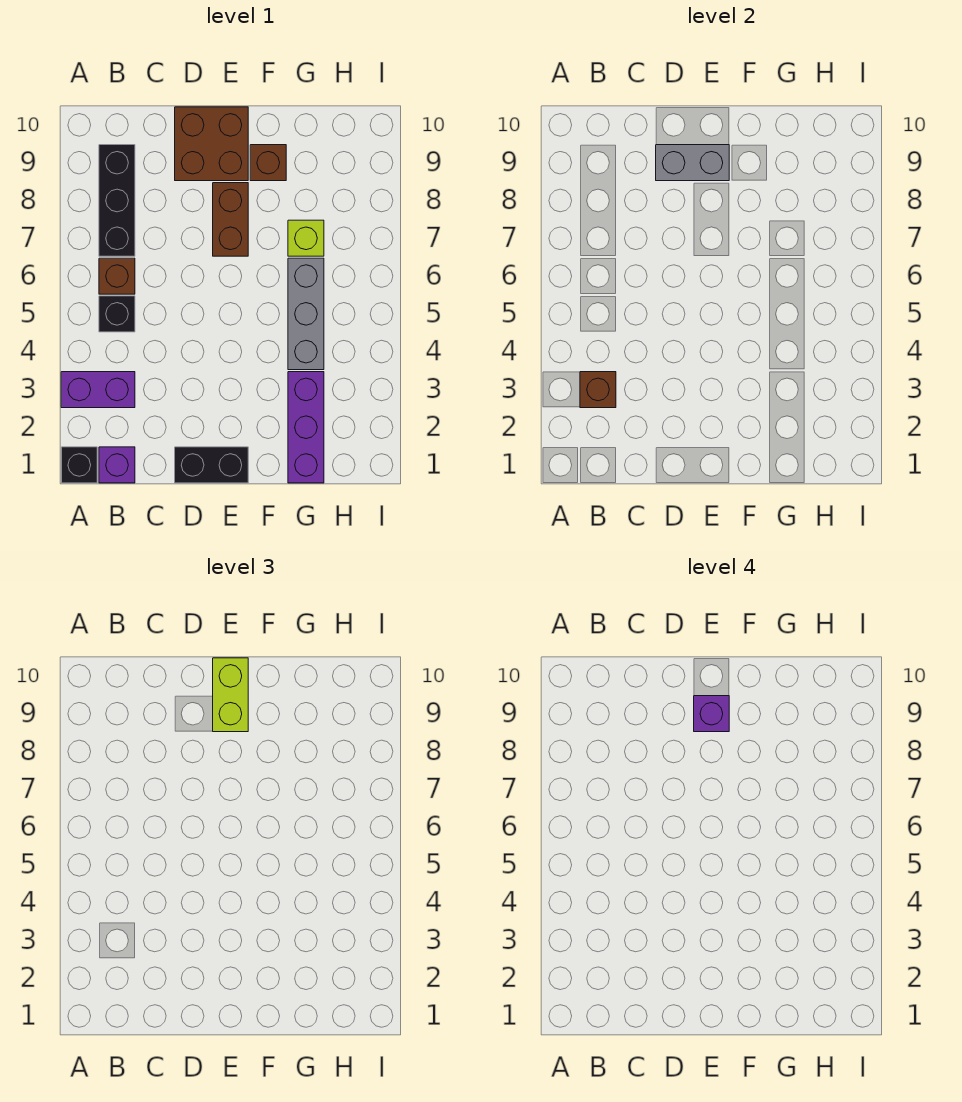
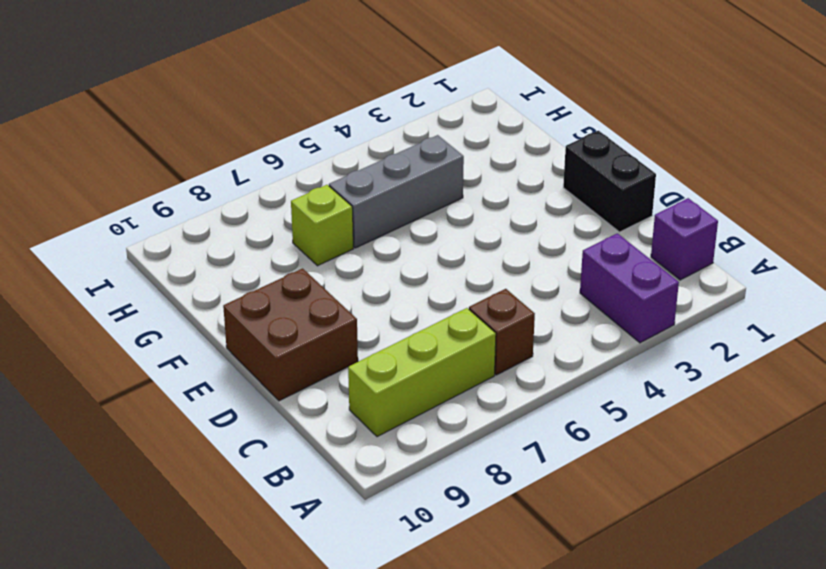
lime brick B7:B9 level 1 -> black brick B7:B9 level 1
none -> black brick A1 level 1
none -> black brick B5 level 1
none -> brown brick E7:E8 level 1

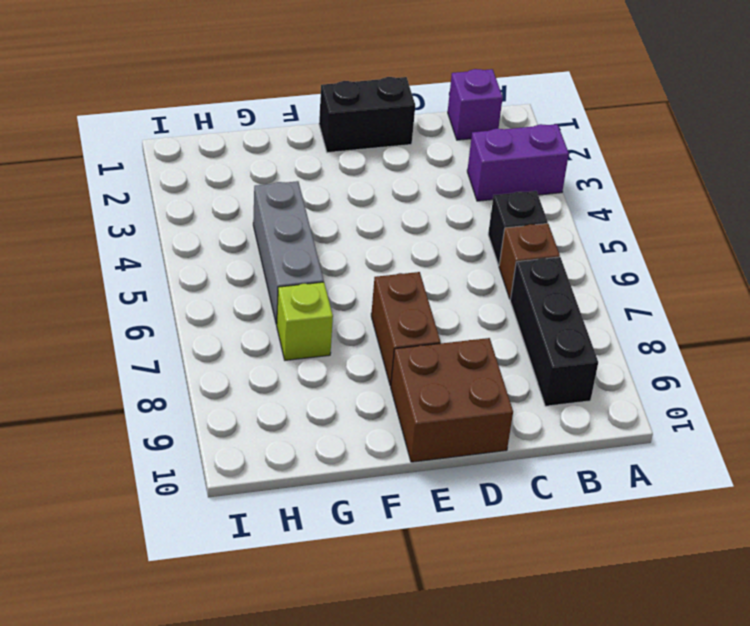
none -> black brick A1 level 1
none -> brown brick F9 level 1
none -> purple brick G1:G3 level 1

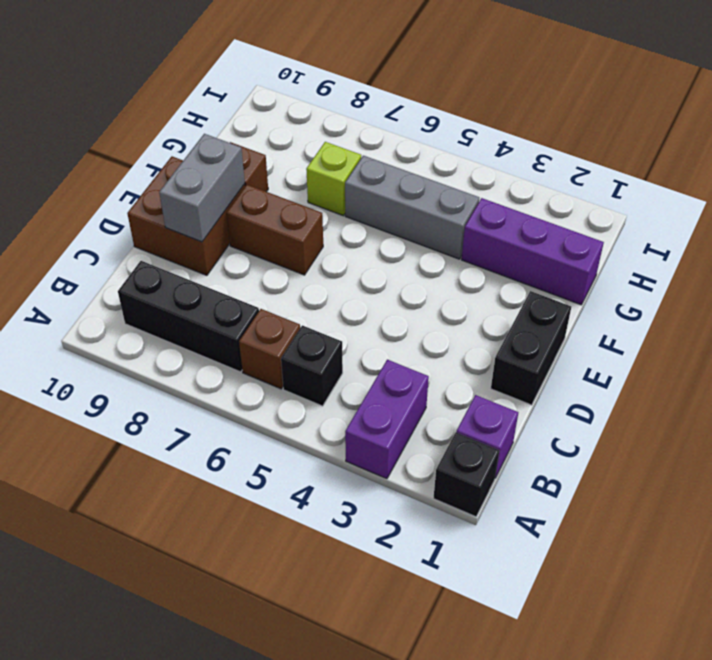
none -> brown brick B3 level 2
none -> lime brick E9:E10 level 3
none -> purple brick E9 level 4

